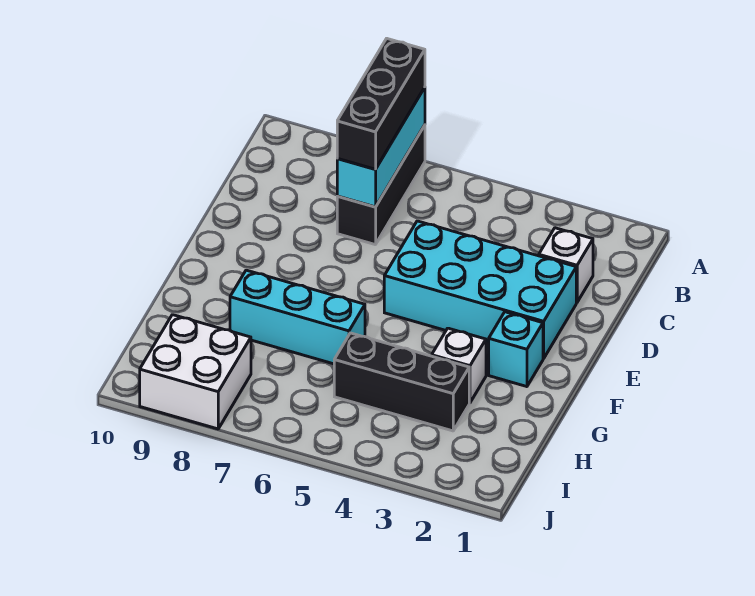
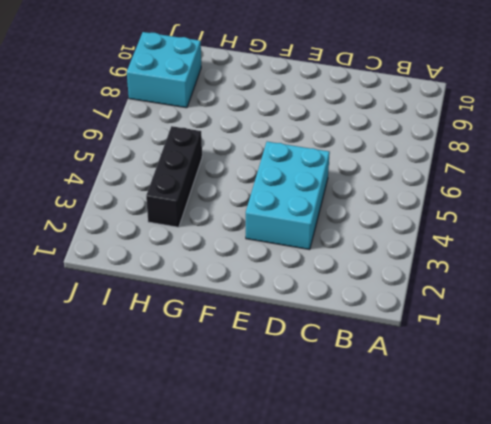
cyan brick D3:E5 level 1 -> cyan brick D2:E5 level 1
cyan brick I8:J9 level 1 -> white brick I8:J9 level 1
none -> black brick A7:C7 level 1
none -> white brick C2 level 1

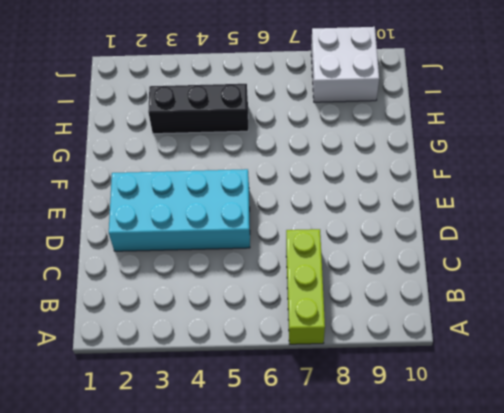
lime brick A7:C7 level 1 -> black brick A7:C7 level 1
none -> white brick C2 level 1
none -> cyan brick F2 level 1

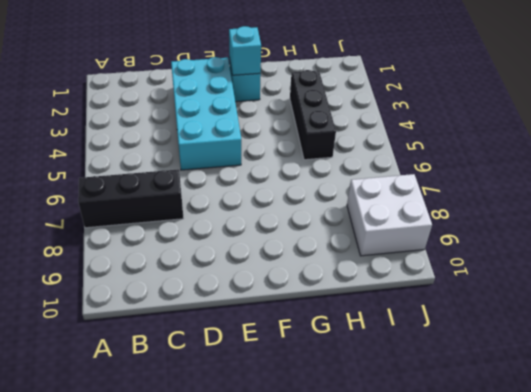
cyan brick F2 level 2 -> none
none -> white brick C2 level 1
none -> white brick G3 level 1

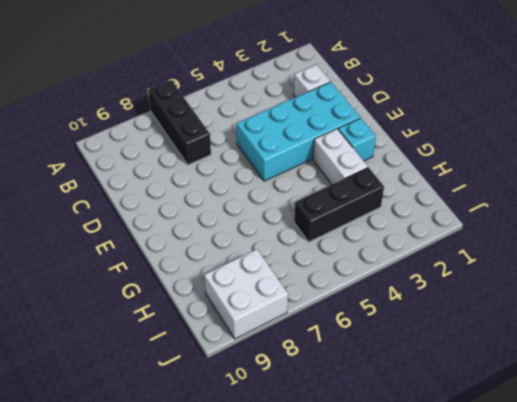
white brick F3:G3 level 1 -> white brick G3 level 1
none -> cyan brick G6:G8 level 1
none -> cyan brick A7:C7 level 2

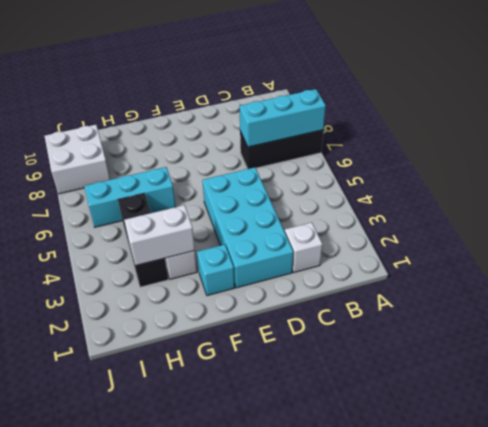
white brick G3:H3 level 2 -> none
cyan brick G6:I6 level 1 -> cyan brick G6:G8 level 1
none -> black brick A7:C7 level 3

